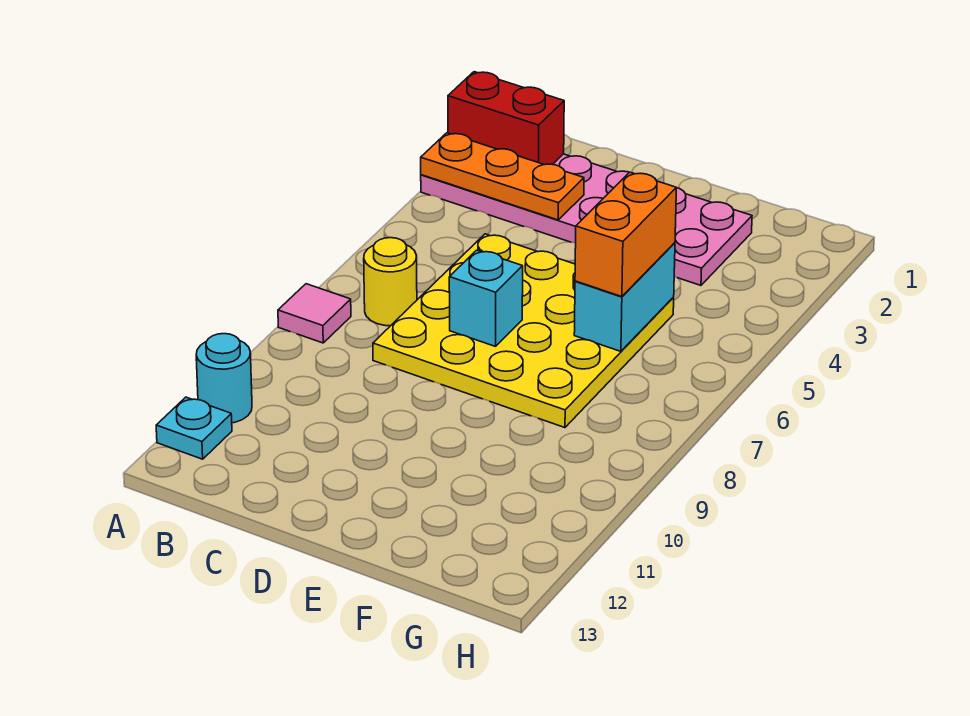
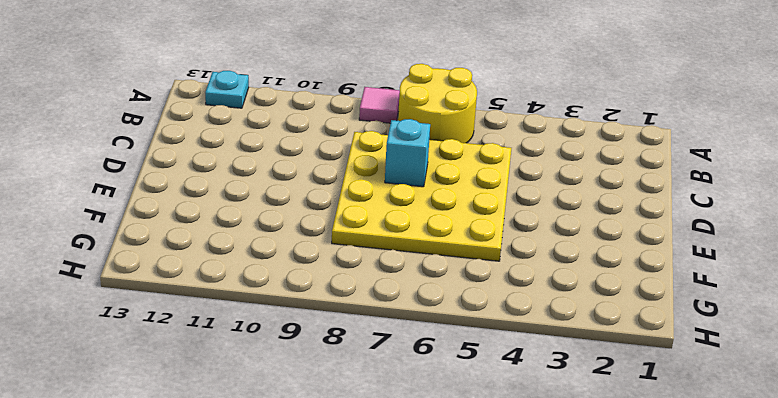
yellow round brick A6:B7 level 1 -> yellow round brick B7 level 1
none -> pink plate A2:F3 level 1
none -> cyan round brick A11 level 1

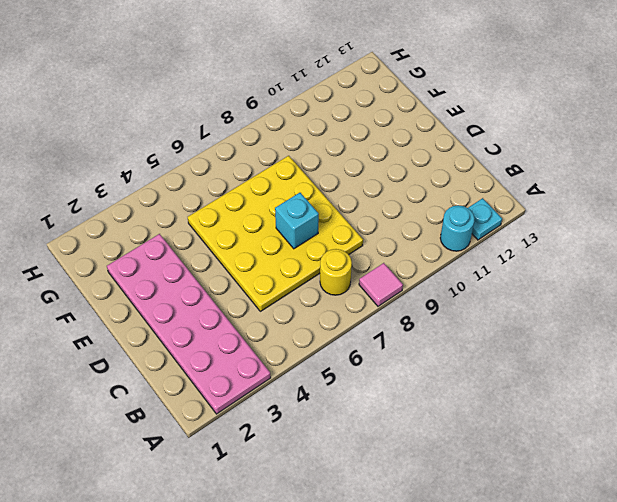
none -> red brick A2:B2 level 2
none -> orange plate A3:C3 level 2

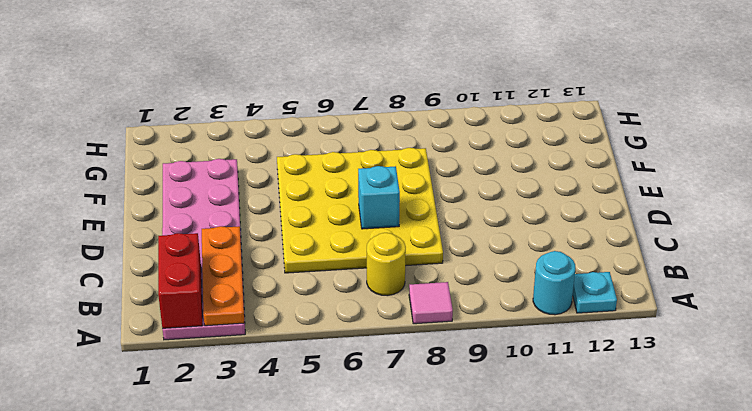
none -> cyan brick F5:F6 level 2
none -> orange brick F5:F6 level 3

